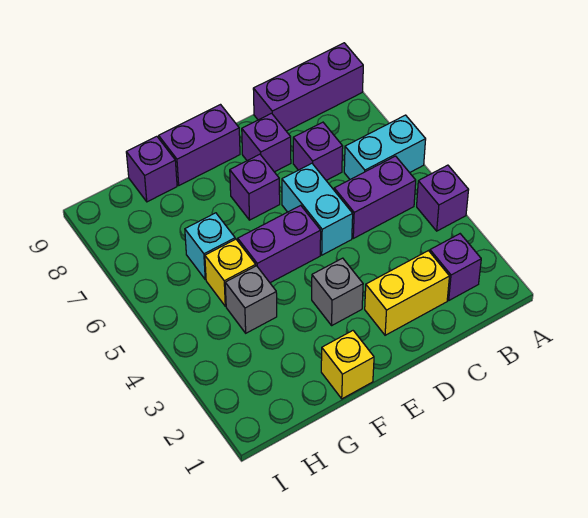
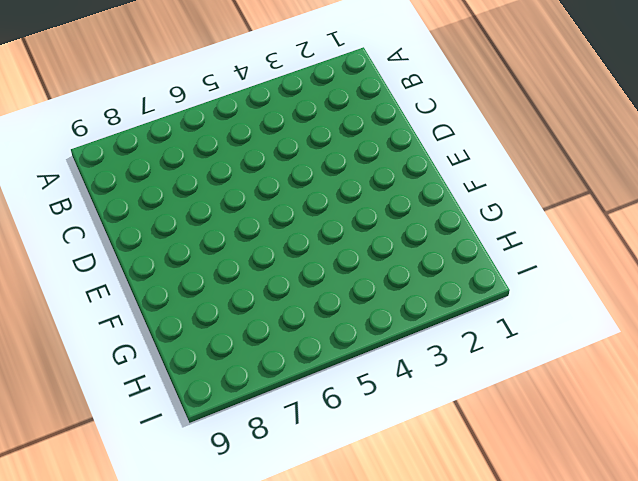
none -> purple brick A4 level 1
none -> cyan brick A6:B6 level 1
none -> purple brick A9:C9 level 1

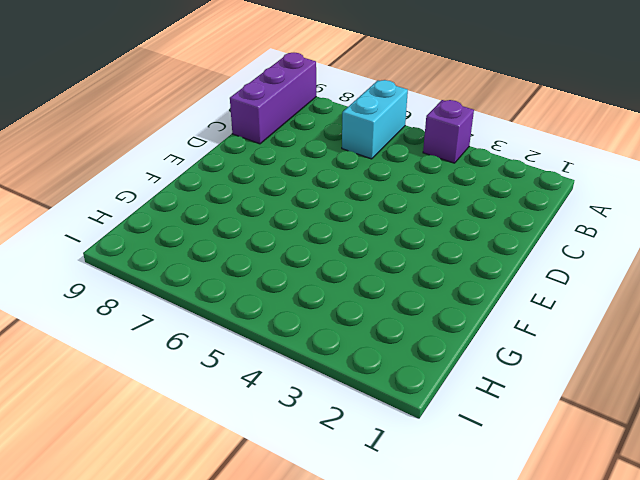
none -> purple brick B2 level 1
none -> purple brick B5:C5 level 1
none -> yellow brick C2:D2 level 1

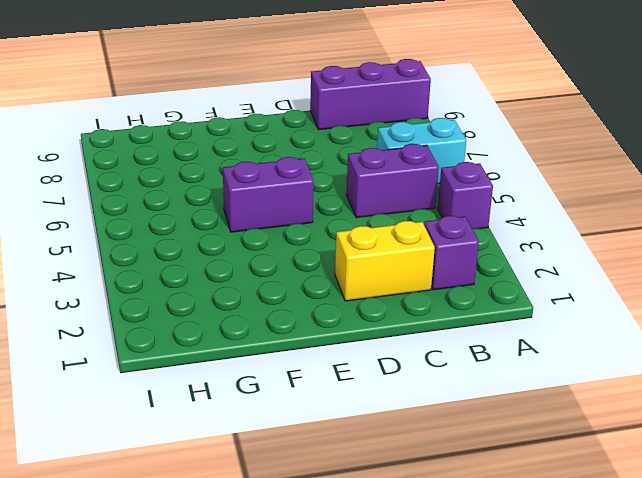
none -> purple brick C7 level 1
none -> cyan brick D5:D6 level 1
none -> purple brick D8 level 1

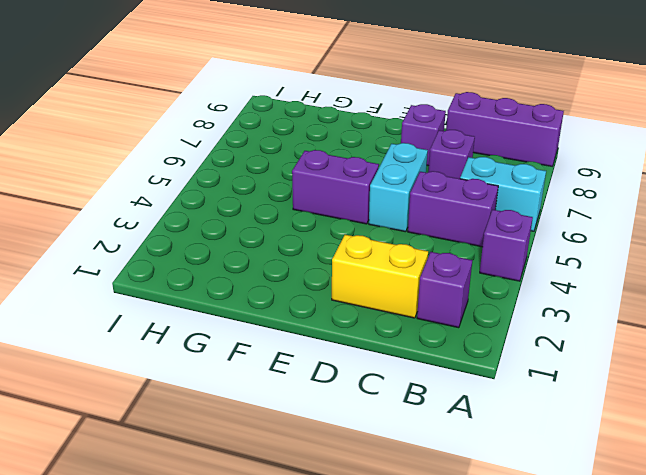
none -> grey brick E3 level 1
none -> purple brick E7 level 1
none -> purple brick E9:F9 level 1

